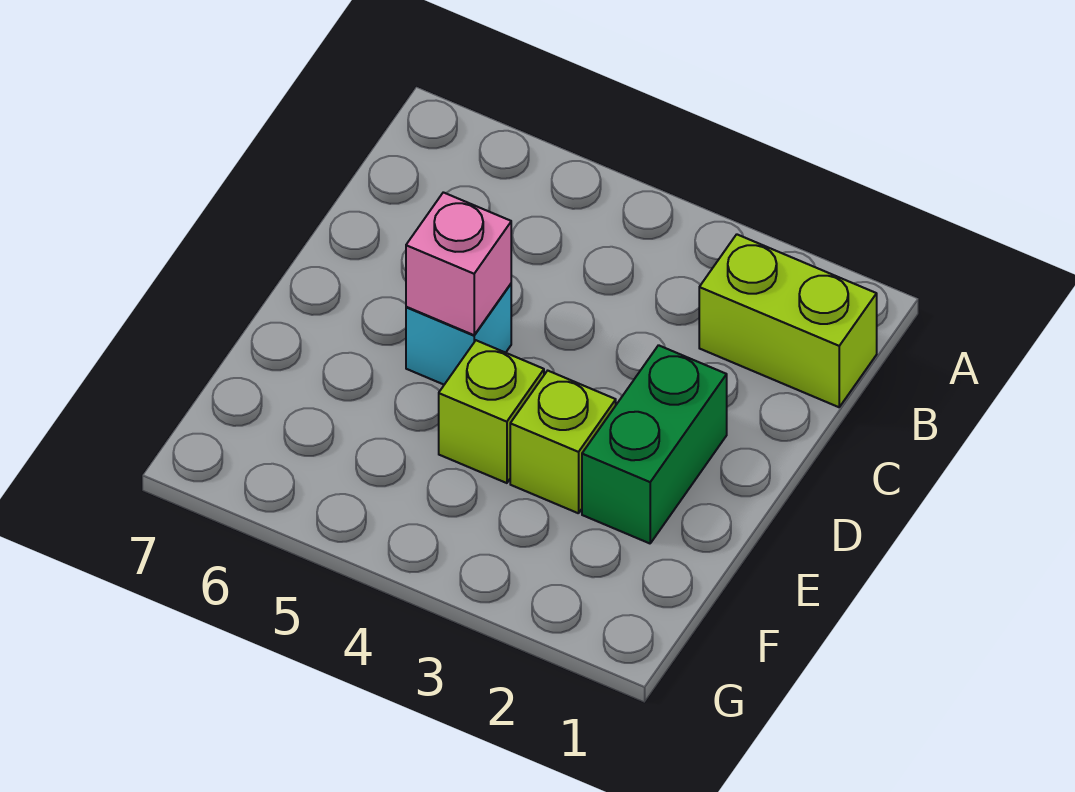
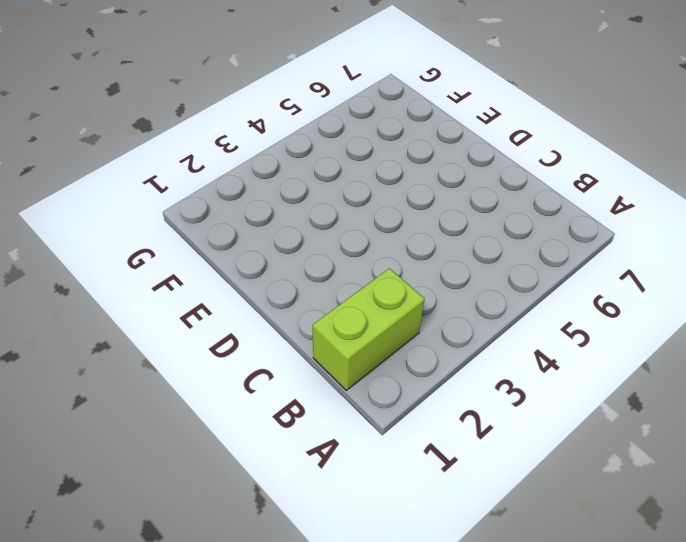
none -> green brick D2:E2 level 1
none -> cyan brick D5 level 1

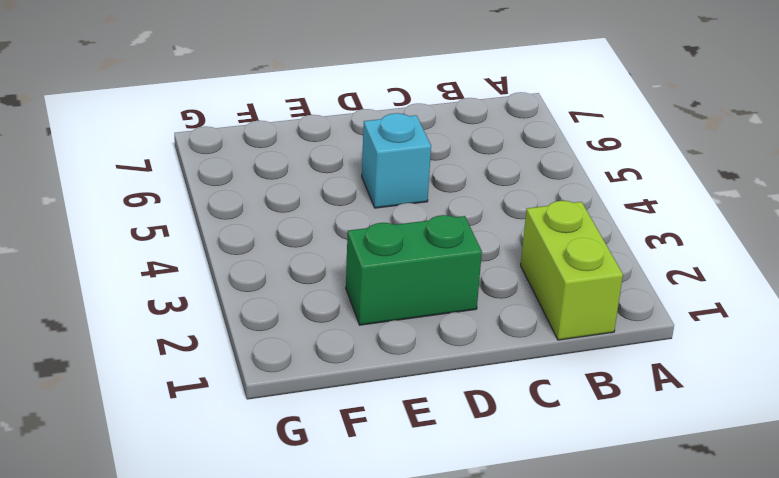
none -> lime brick E3 level 1
none -> lime brick E4 level 1

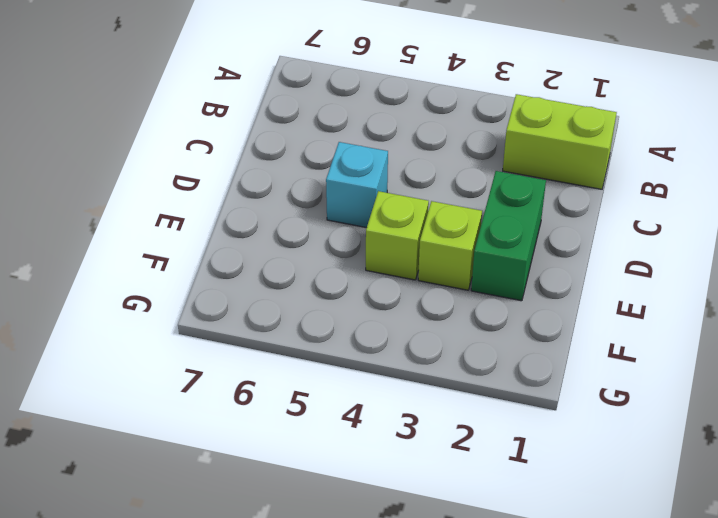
none -> pink brick D5 level 2

